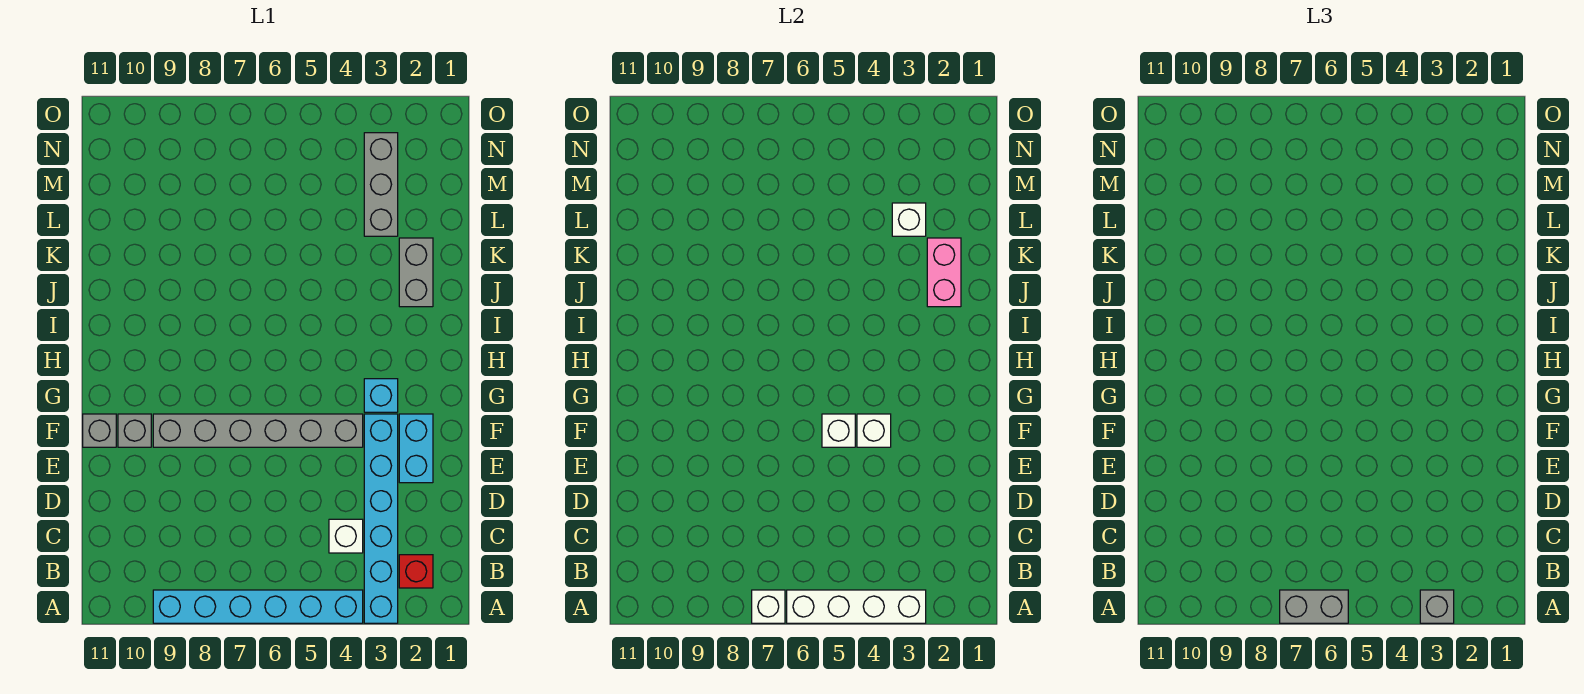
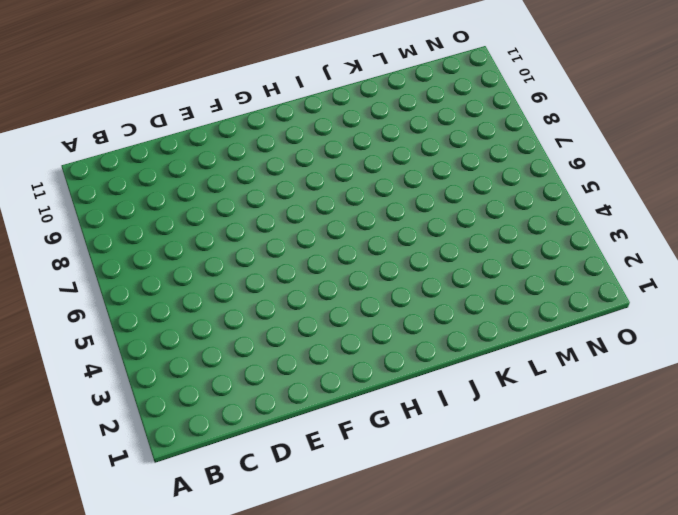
none -> cyan brick A3:F3 level 1
none -> cyan brick A4:A9 level 1
none -> red brick B2 level 1

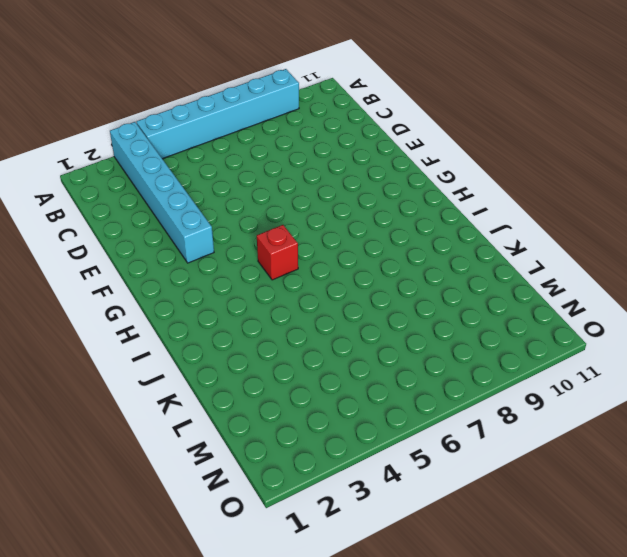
red brick H5 level 1 -> red brick B2 level 1
none -> white brick C4 level 1
none -> cyan brick E2:F2 level 1
none -> grey brick F4:F9 level 1

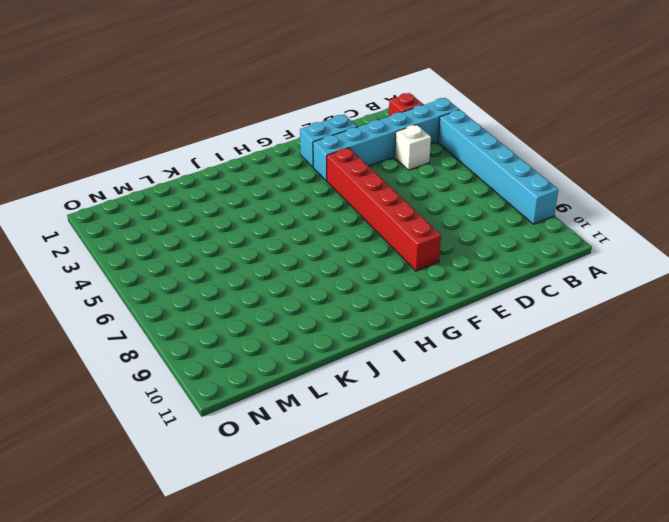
red brick F4:F9 level 1 -> grey brick F4:F9 level 1
none -> grey brick F10 level 1
none -> grey brick F11 level 1
none -> cyan brick G3 level 1

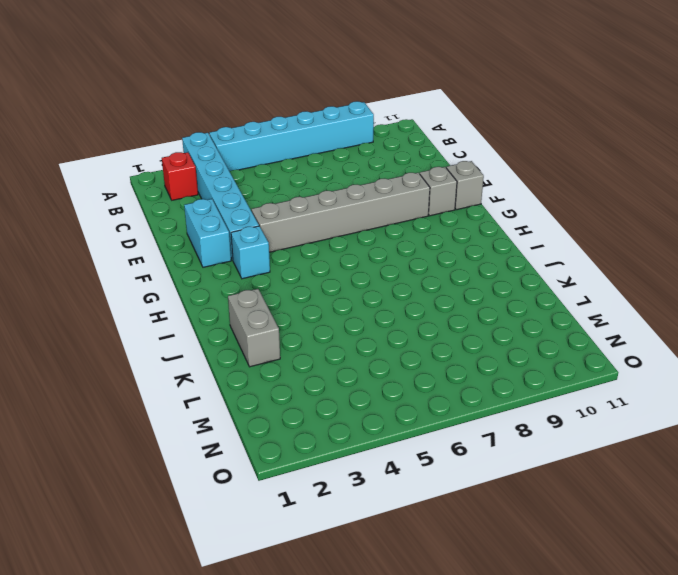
none -> white brick C4 level 1
none -> grey brick L3:N3 level 1
none -> white brick A3:A6 level 2

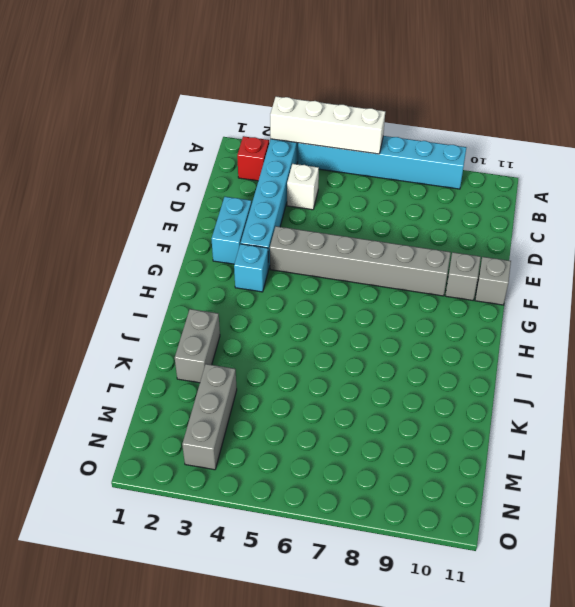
none -> white brick A7 level 2
none -> white brick F4 level 2
none -> white brick F5 level 2

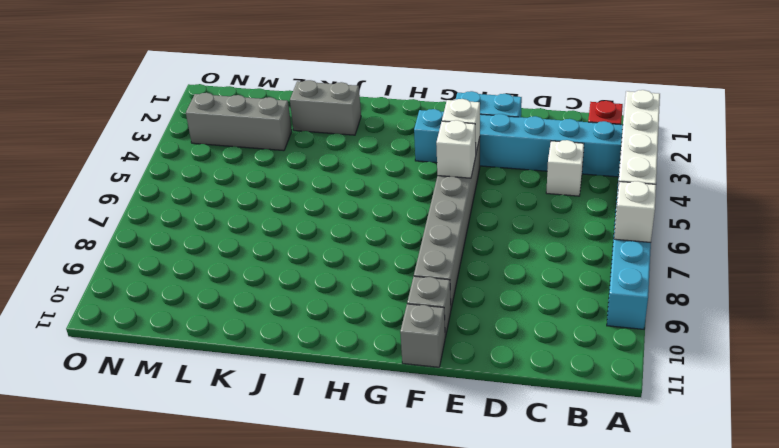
none -> pink brick J2:K2 level 2
none -> white brick L3 level 2
none -> grey brick A3 level 3

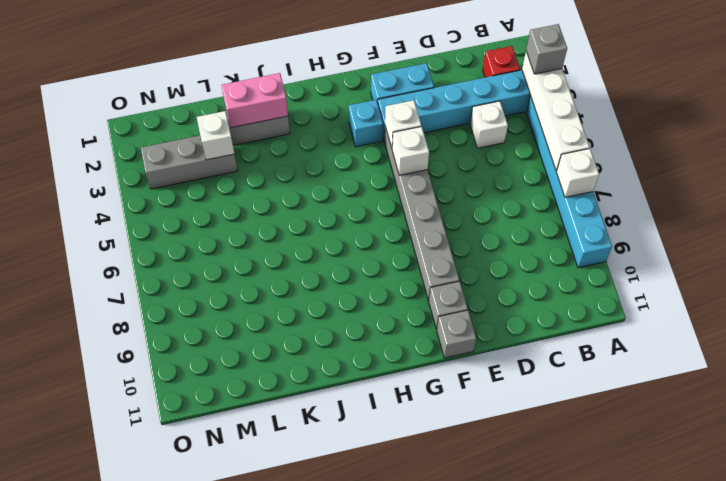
none -> grey brick A6:A7 level 3

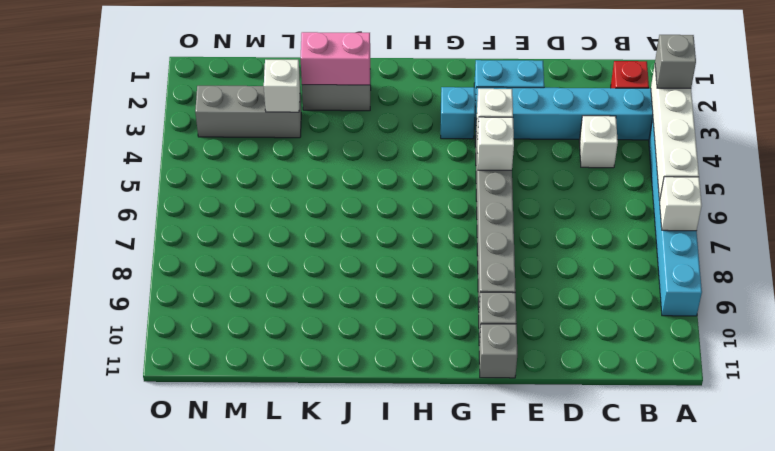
none -> grey brick A6:A7 level 3

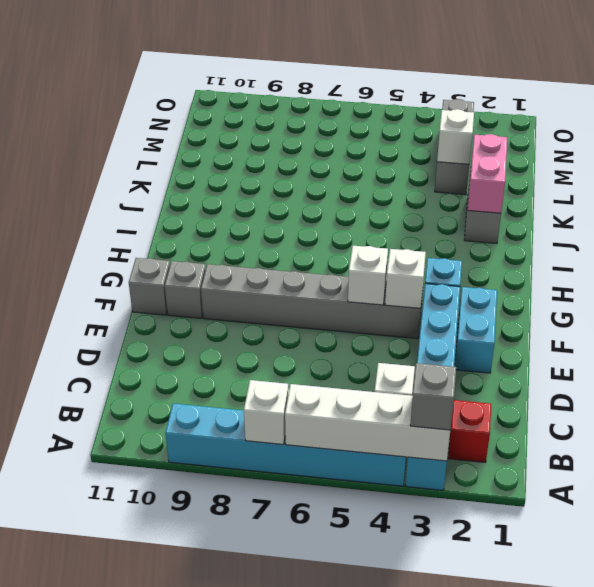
none -> grey brick A6:A7 level 3

